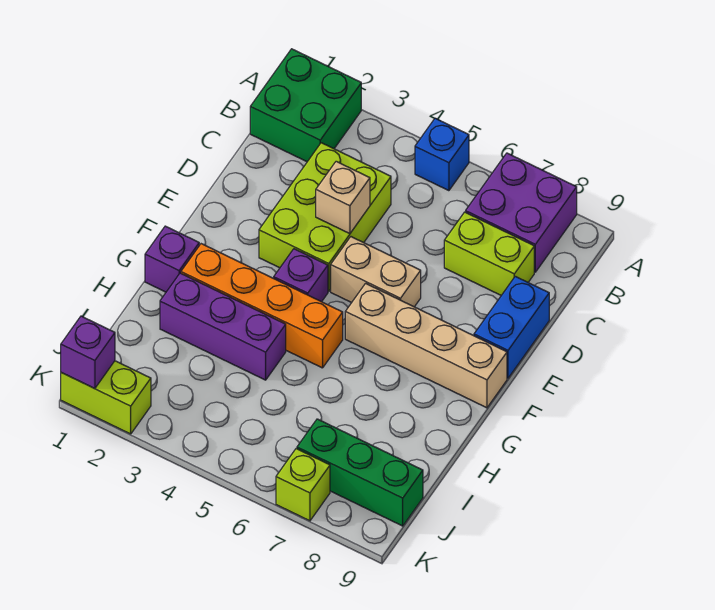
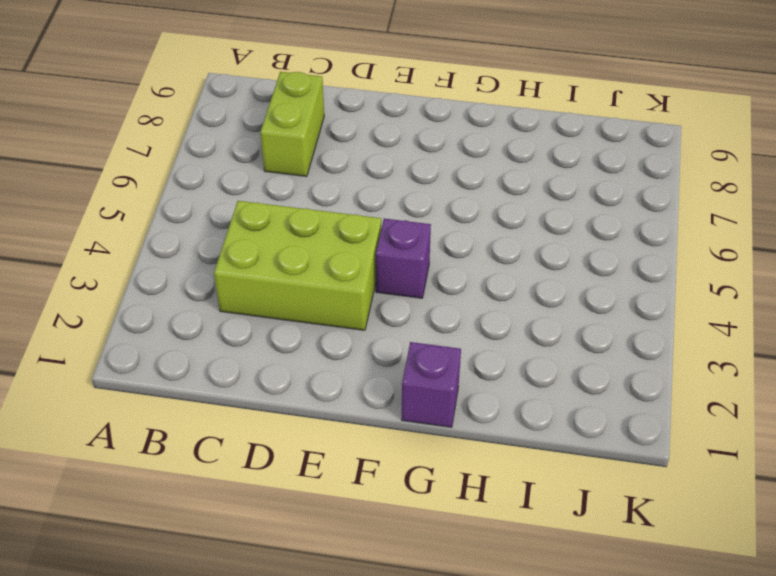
none -> green brick A1:B2 level 1
none -> blue brick A5 level 1
none -> purple brick A7:B8 level 1

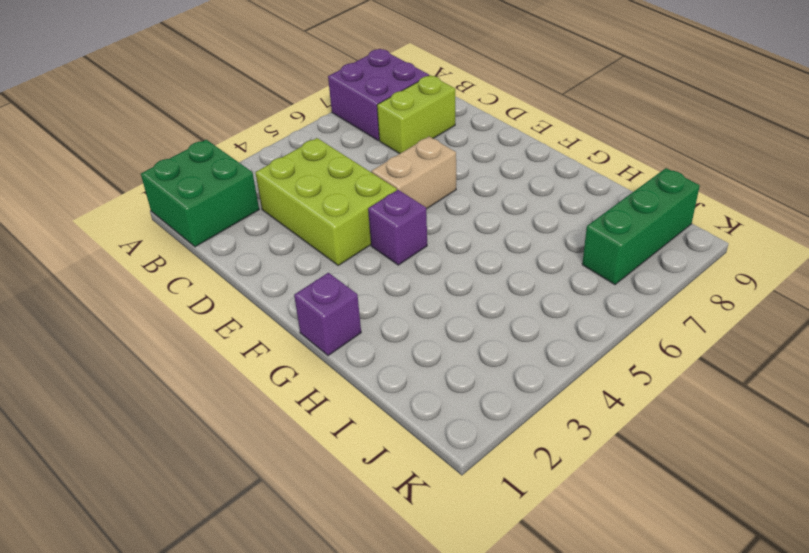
none -> blue brick A5 level 1
none -> blue brick D9:E9 level 1
none -> tan brick F6:F9 level 1

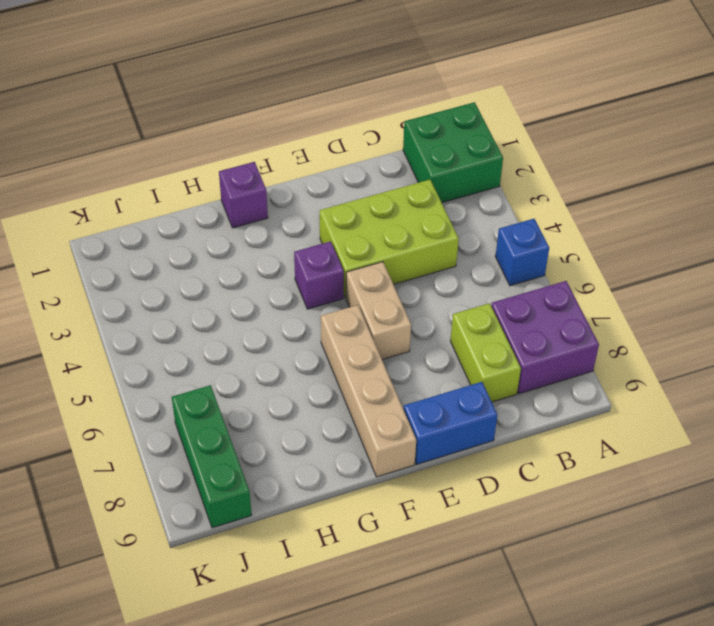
none -> orange brick G2:G5 level 1
none -> purple brick H2:H4 level 1
none -> lime brick K1:K2 level 1

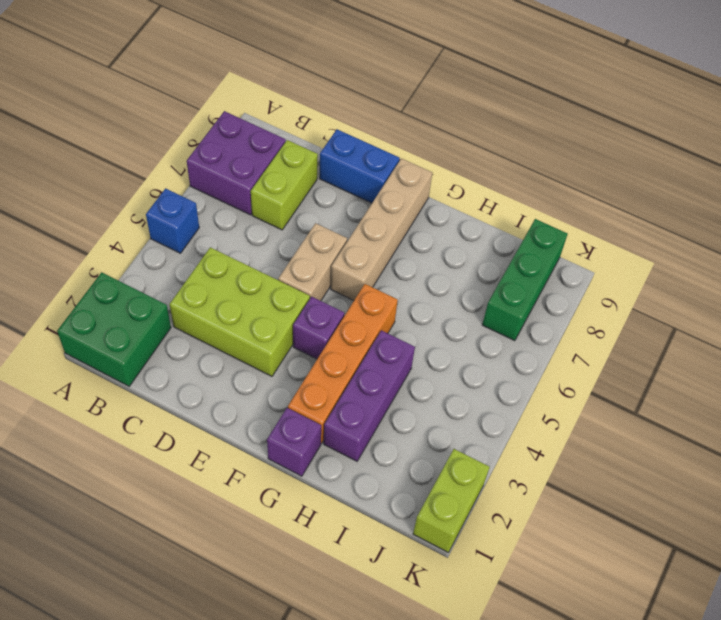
none -> lime brick K7 level 1
none -> tan brick D4 level 2
none -> purple brick K1 level 2

